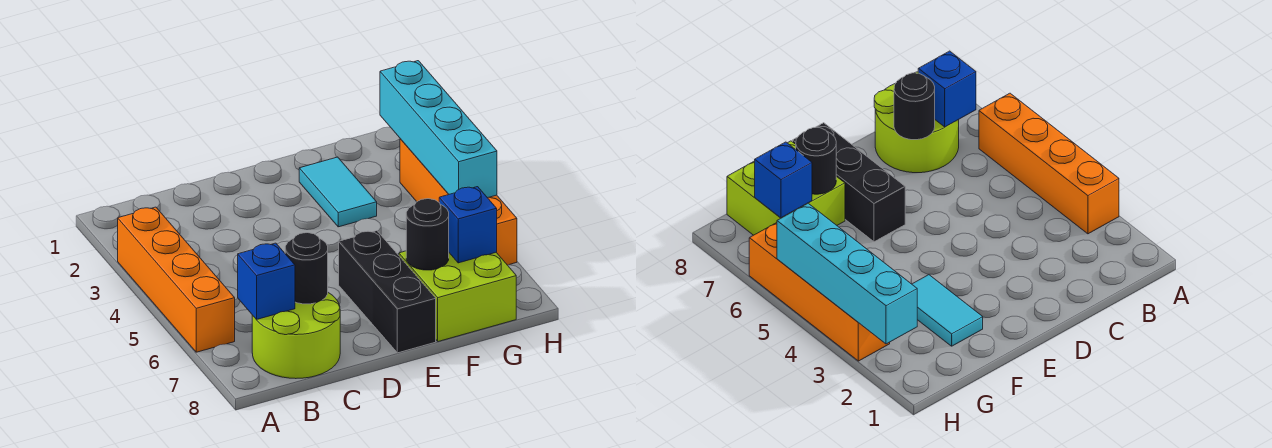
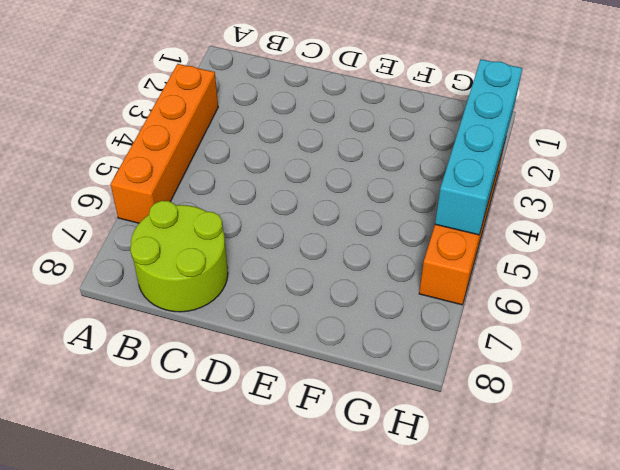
none -> black brick E6:E8 level 1
none -> cyan tile F2:F3 level 1

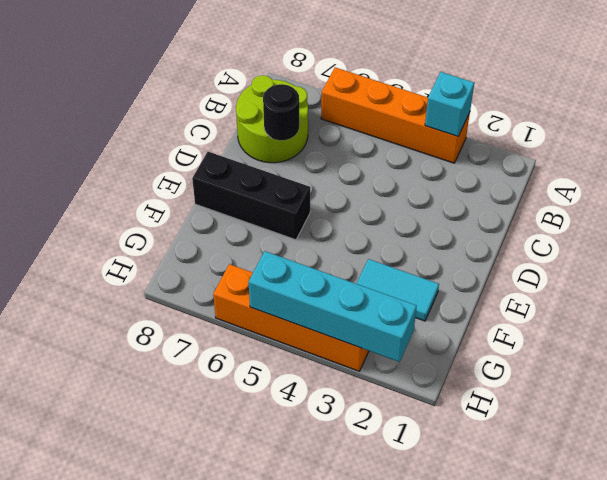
cyan brick A3 level 2 -> none
none -> lime brick F7:G8 level 1
none -> blue brick B7 level 2

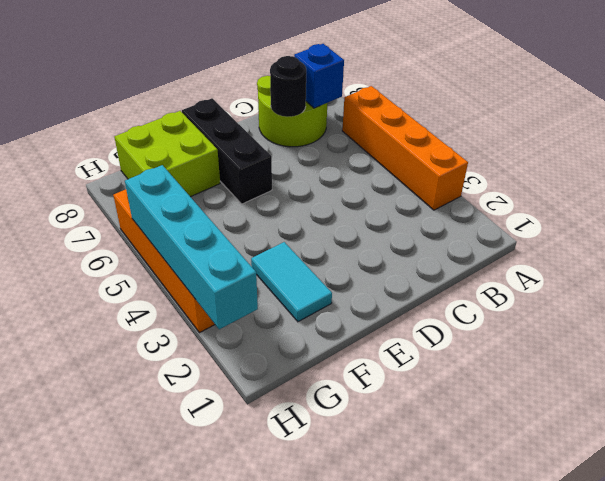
none -> black round brick F7 level 2
none -> blue brick G7 level 2

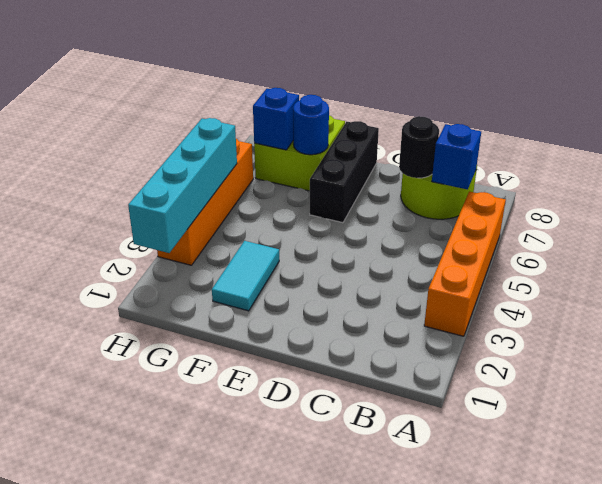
blue round brick F7 level 2 -> black round brick F7 level 2

